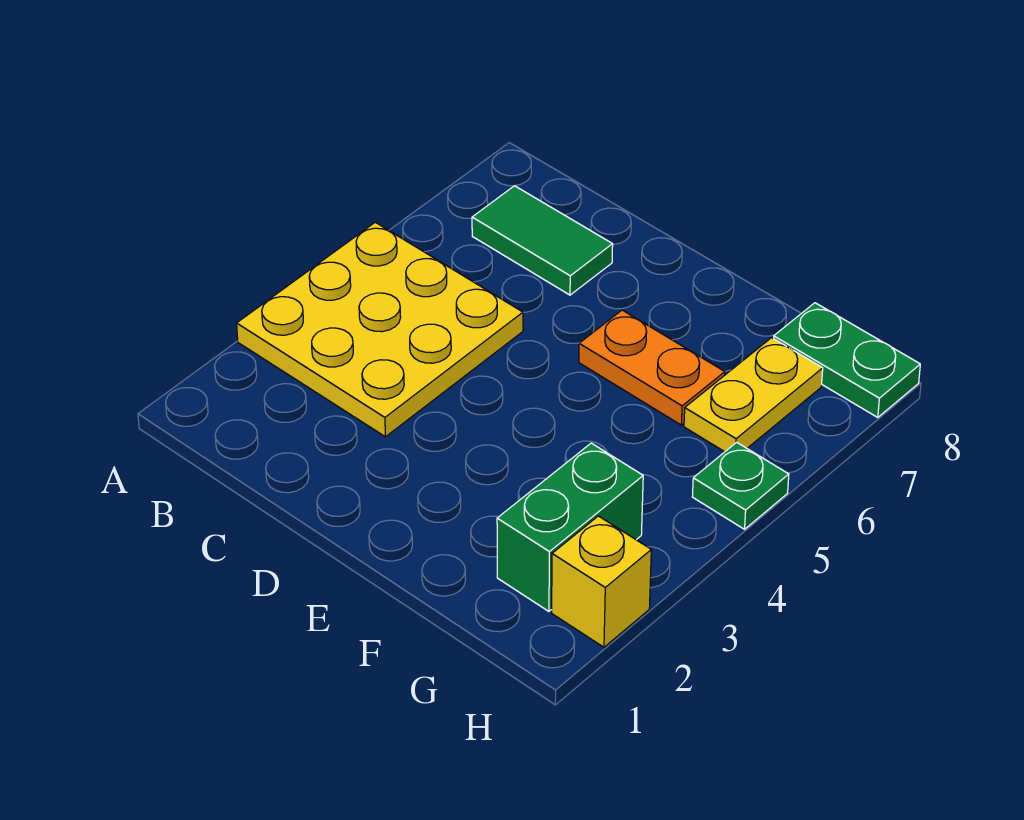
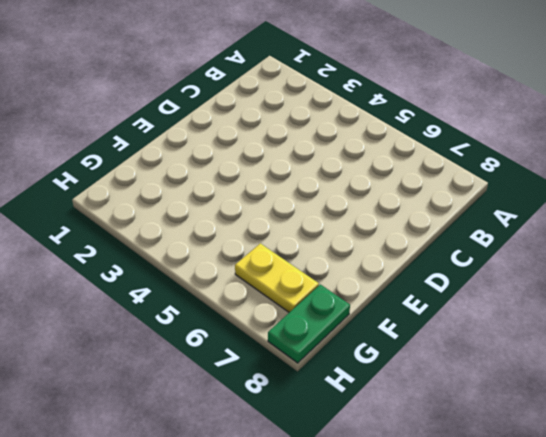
none -> yellow plate A3:C5 level 1
none -> green tile B7:C7 level 1

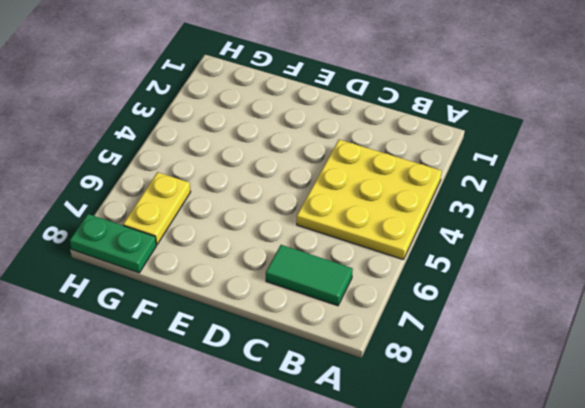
none -> orange plate E6:F6 level 1
none -> green brick G2:G3 level 1

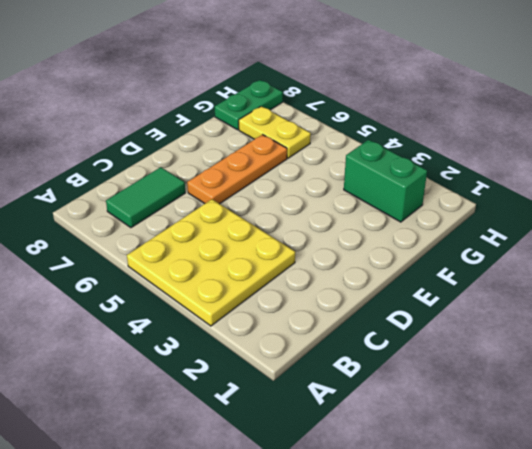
orange plate D6:F6 level 1 -> orange plate E6:F6 level 1
none -> yellow brick H2 level 1
none -> green plate H5 level 1

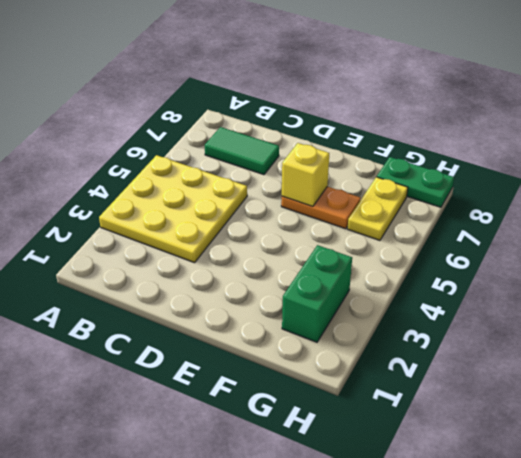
yellow brick E6 level 2 -> yellow brick H2 level 1
none -> green plate H5 level 1

